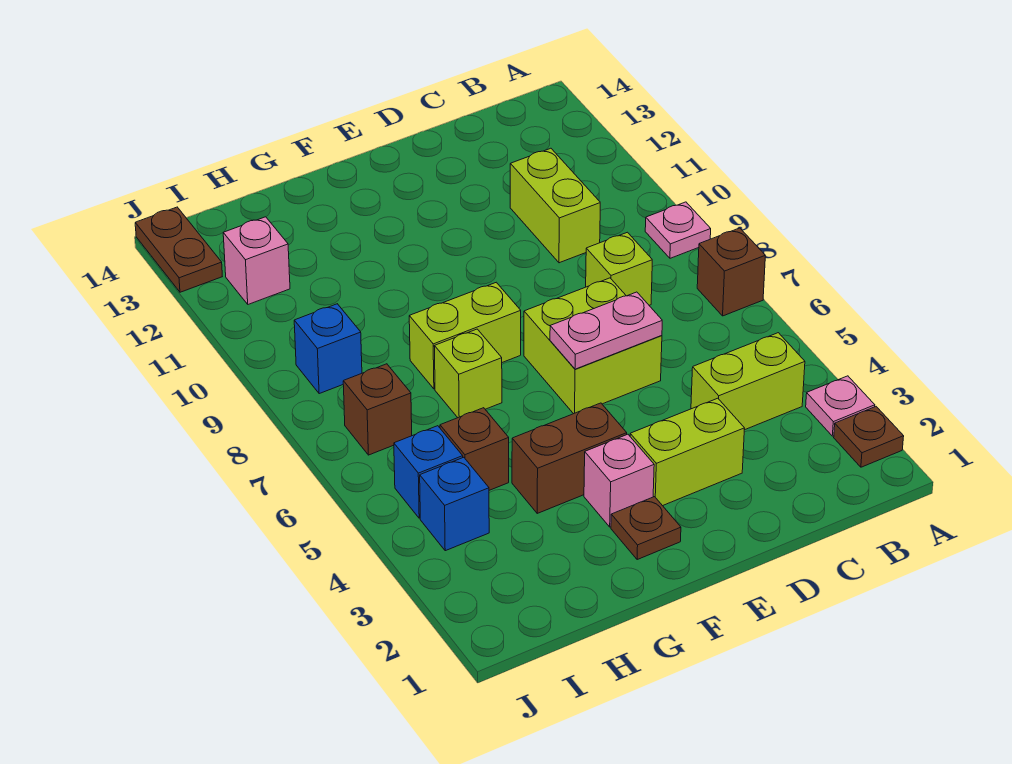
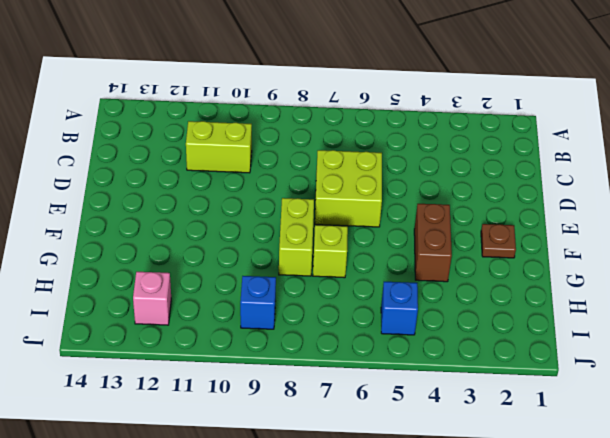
none -> brown plate A2 level 1
none -> pink plate A3 level 1
none -> brown brick A7 level 1

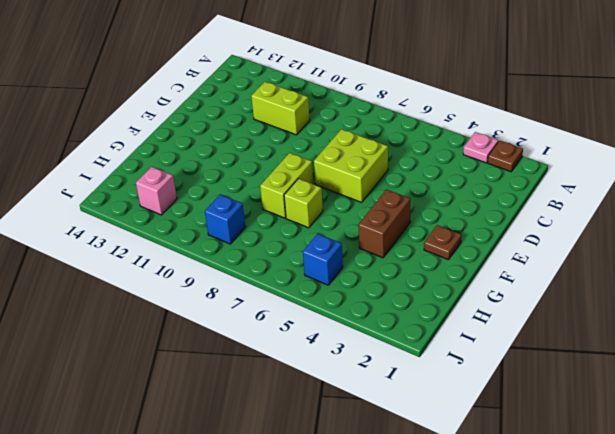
none -> brown brick A7 level 1
none -> pink plate A9 level 1
none -> lime brick B4:C4 level 1

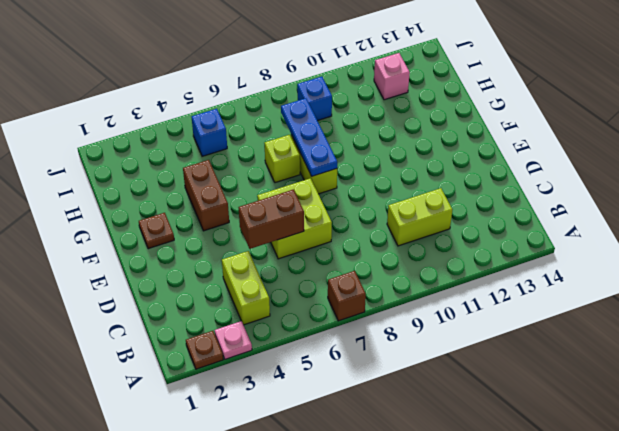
brown brick D5:D6 level 2 -> pink plate D6:E6 level 2
blue plate F8:H8 level 2 -> none
none -> pink plate A9 level 1
none -> lime brick C8 level 1
none -> lime brick D3:E3 level 1

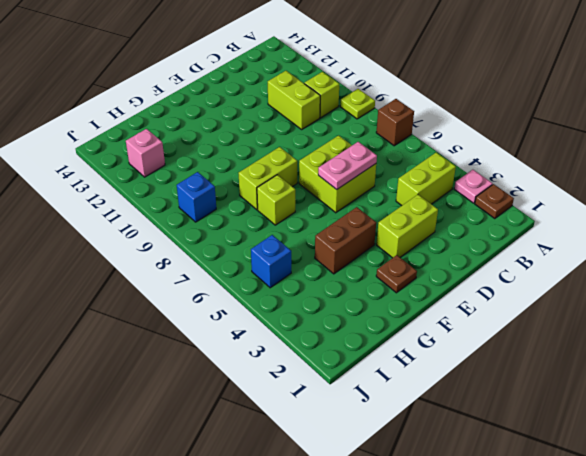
lime plate A9 level 1 -> pink plate A9 level 1
lime brick B10 level 1 -> lime brick C8 level 1
none -> pink brick F3 level 1
none -> brown brick H5 level 1
none -> blue brick I4 level 1

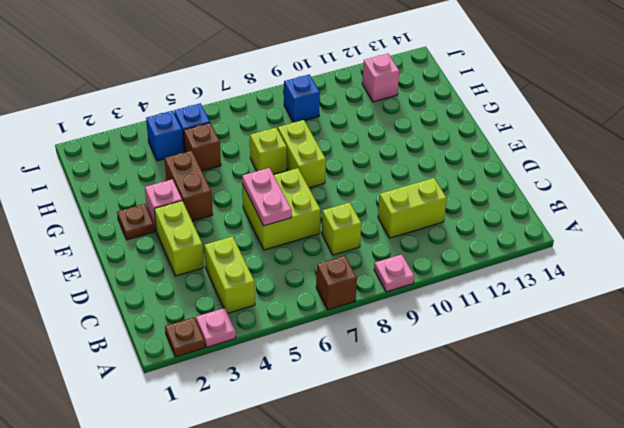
none -> brown brick I7 level 1
none -> brown plate J13:J14 level 1

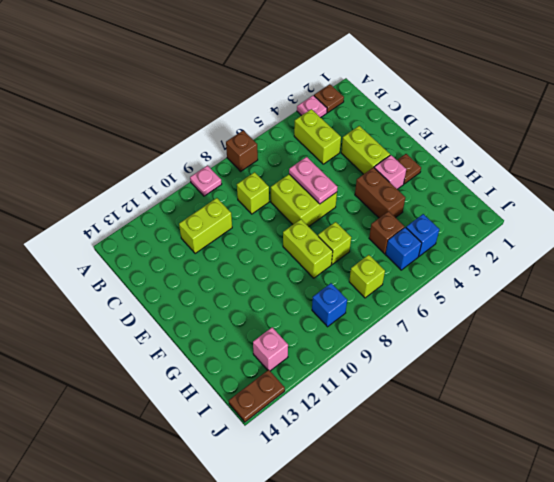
lime brick I7 level 1 -> brown brick I7 level 1

